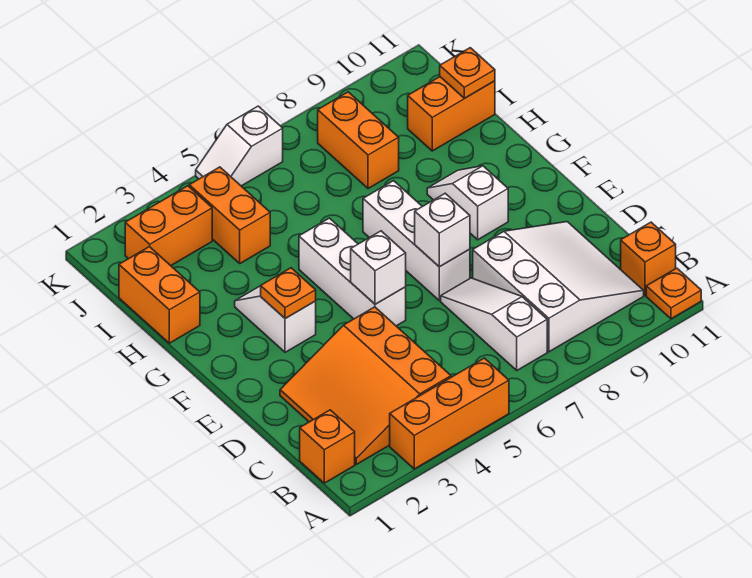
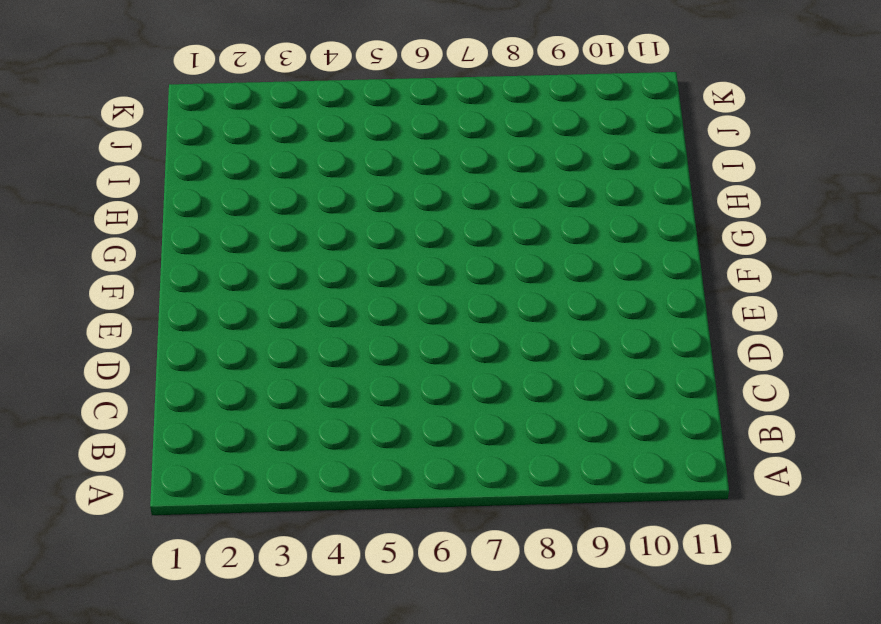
none -> orange brick A3:A5 level 1
none -> orange plate A11 level 1
none -> orange brick B1 level 1

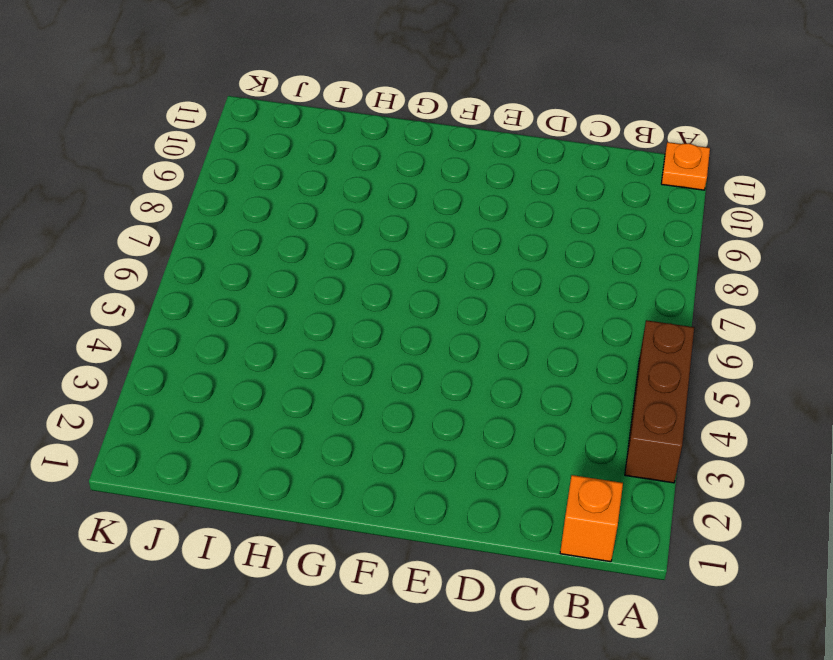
brown brick A3:A5 level 1 -> orange brick A3:A5 level 1
none -> orange slope B2:D4 level 1 top 4
none -> white slope B7:D7 level 1 top B
none -> white slope B8:D10 level 1 top 8

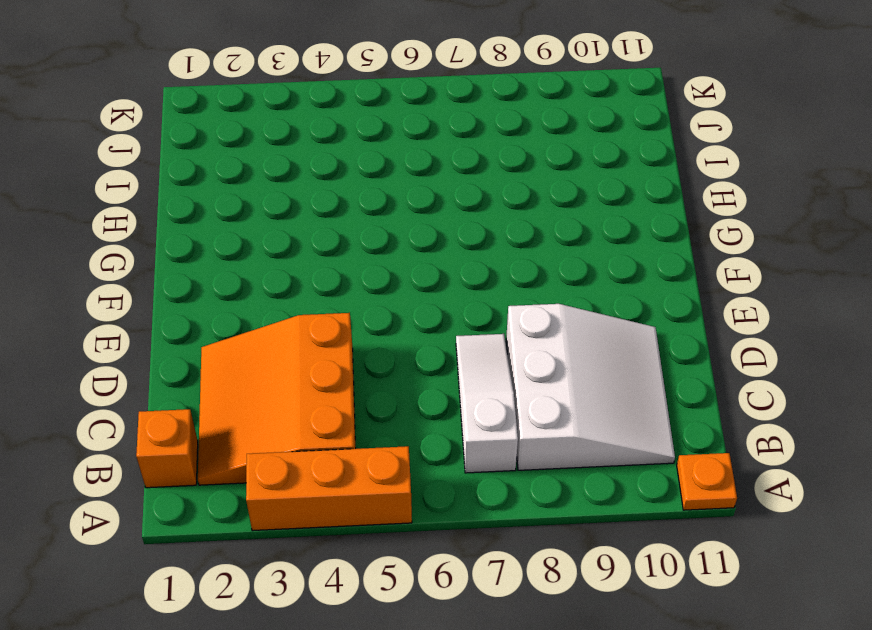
none -> orange brick B11 level 1
none -> white brick E5:G5 level 1
none -> white brick E7:G7 level 1

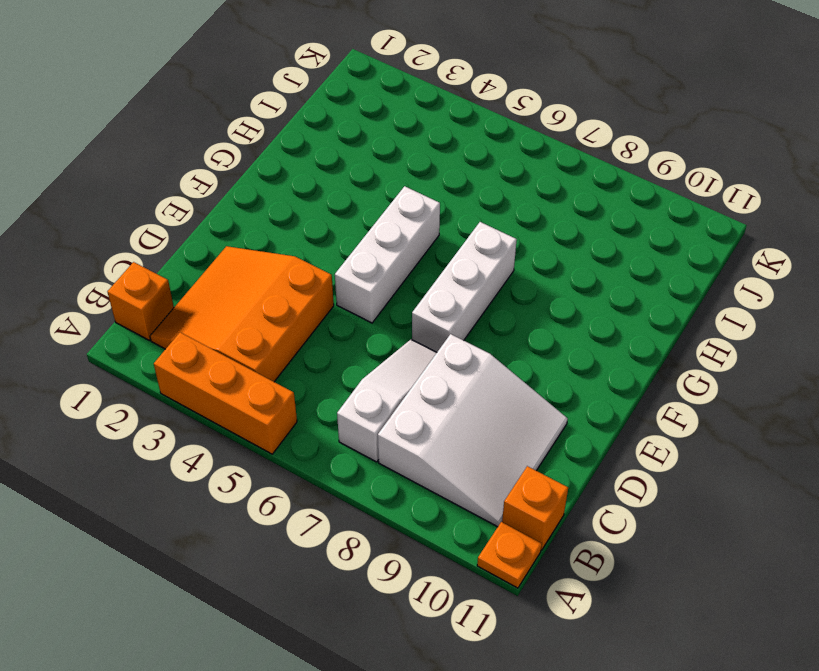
none -> white slope F3:G3 level 1 top F
none -> white slope F9:G9 level 1 top F
none -> orange brick H1:I1 level 1

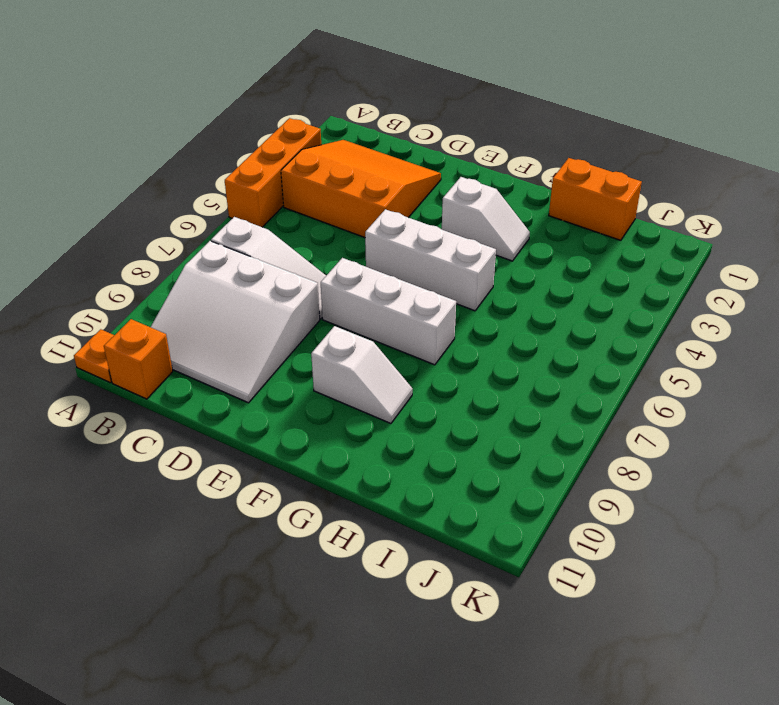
none -> orange brick B1 level 1
none -> orange brick I4:J4 level 1
none -> orange brick I8:J8 level 1

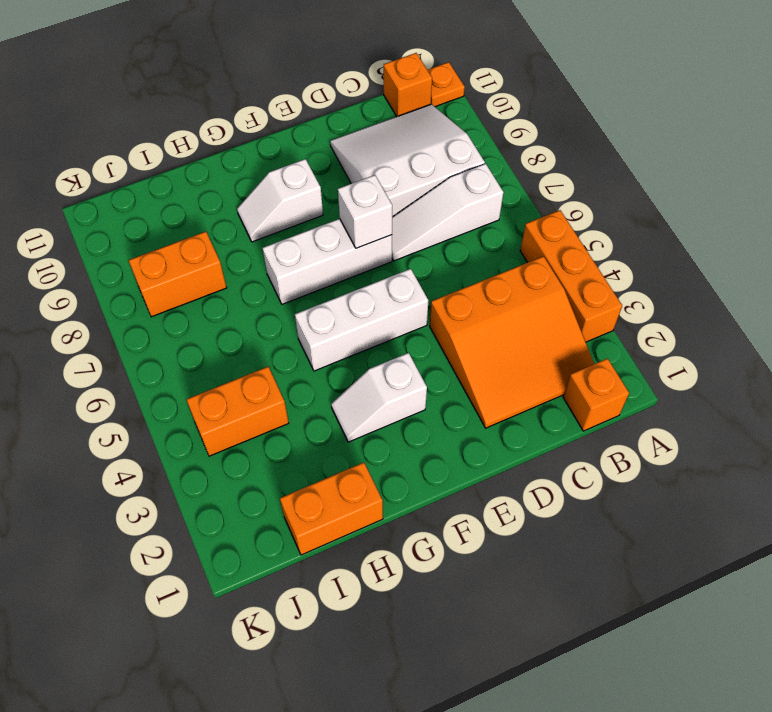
none -> orange brick I10:I11 level 1
none -> orange brick J2:J3 level 1
none -> white slope K5:K6 level 1 top 6

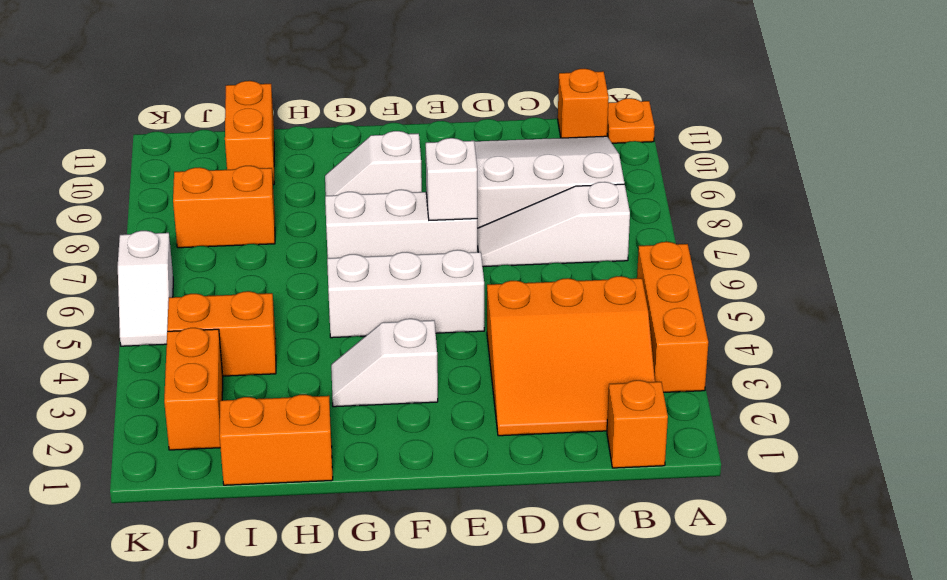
none -> white brick E5 level 2
none -> orange plate F3 level 2
none -> orange plate I11 level 2

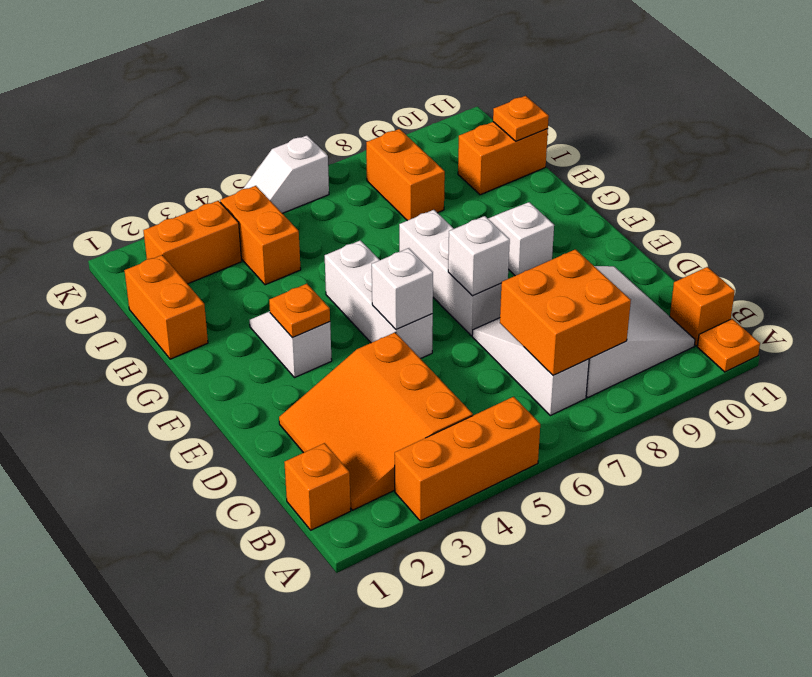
orange brick B7:C8 level 2 -> none

